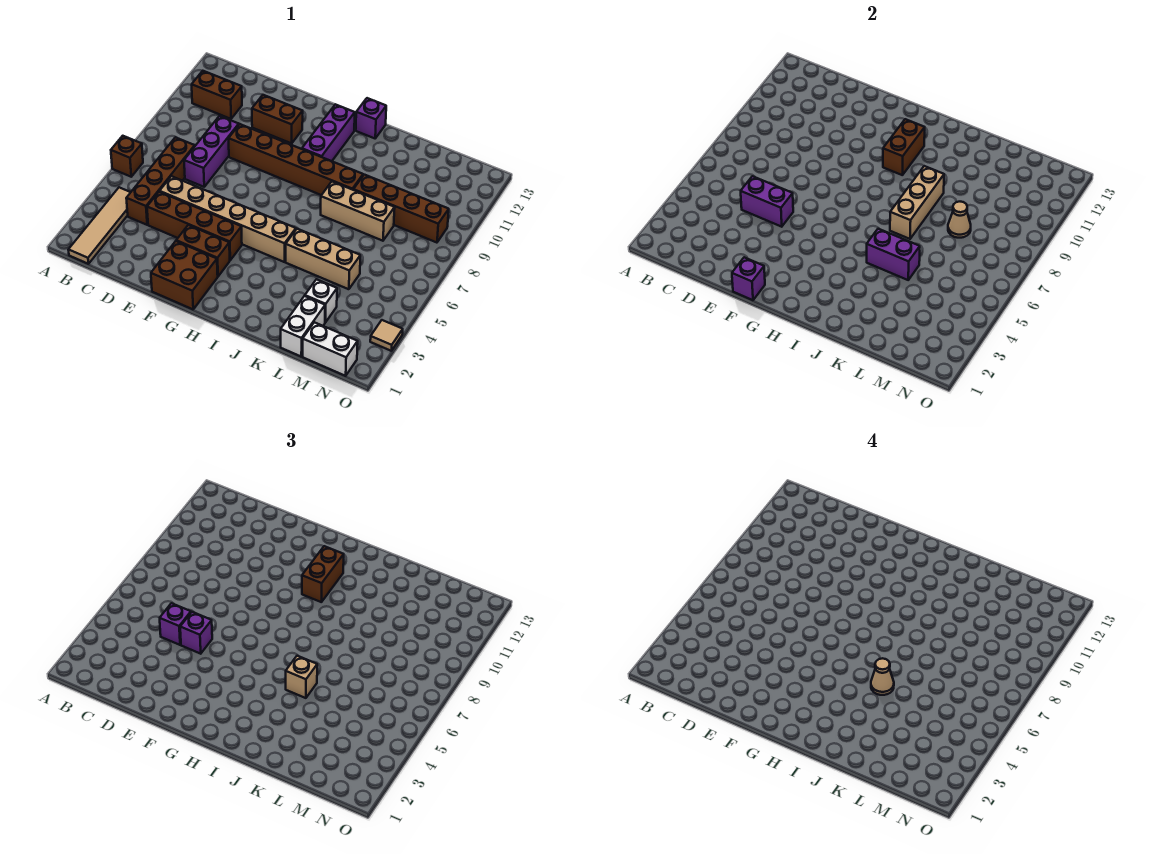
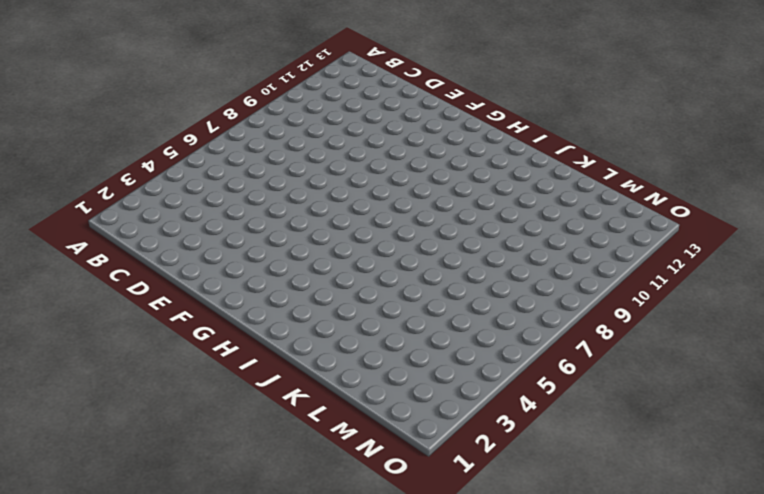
none -> brown brick A6 level 1
none -> tan tile B1:B4 level 1
none -> brown brick B11:C11 level 1
none -> brown brick C4:C7 level 1

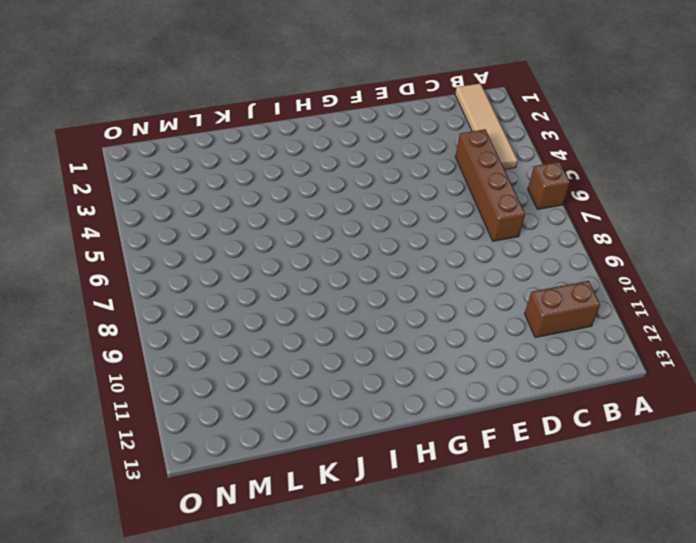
none -> brown brick D4:G4 level 1
none -> tan brick D5:I5 level 1
none -> purple brick D7:D9 level 1
none -> brown brick E9:J9 level 1

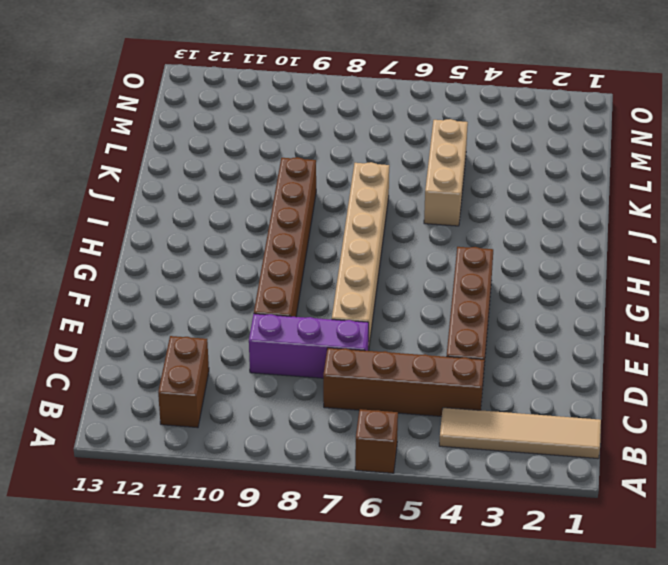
tan brick E7:J7 level 1 -> tan brick D5:I5 level 1
none -> brown brick E11:F11 level 1
none -> brown brick F1:G2 level 1
none -> brown brick F3:G3 level 1
none -> purple brick H10:H12 level 1

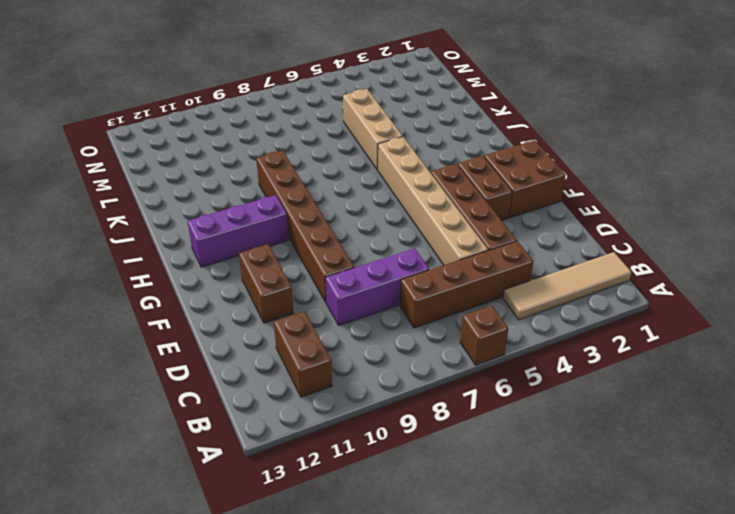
none -> purple brick I13 level 1
none -> tan brick J8:L8 level 1
none -> brown brick K9:N9 level 1
none -> white brick L1:L2 level 1

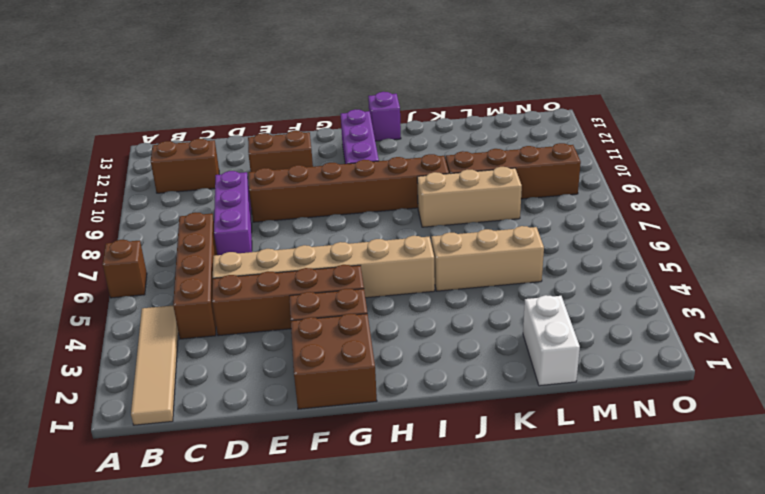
none -> white brick L3 level 1
none -> white brick M1:N1 level 1
none -> tan tile O3 level 1
none -> purple brick D5:E5 level 2

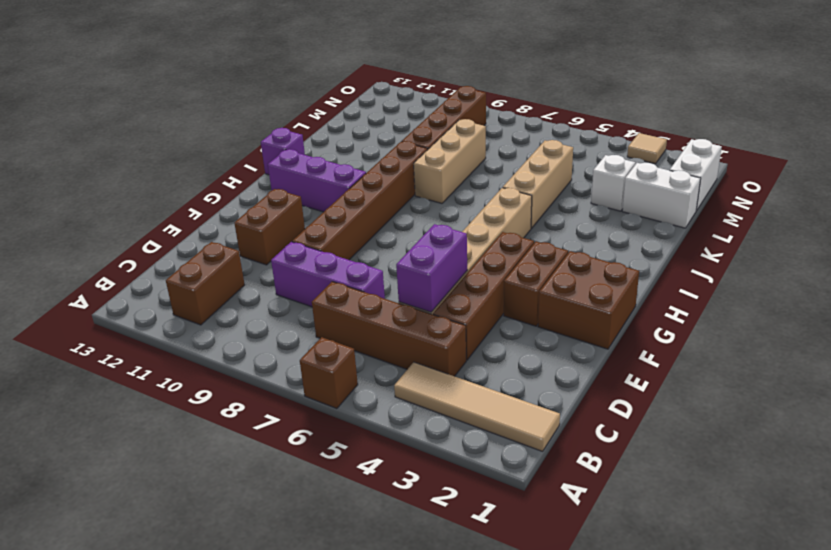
none -> purple brick F1 level 2
none -> brown brick H10:H11 level 2
none -> purple brick J5:K5 level 2
none -> tan brick J7:J9 level 2

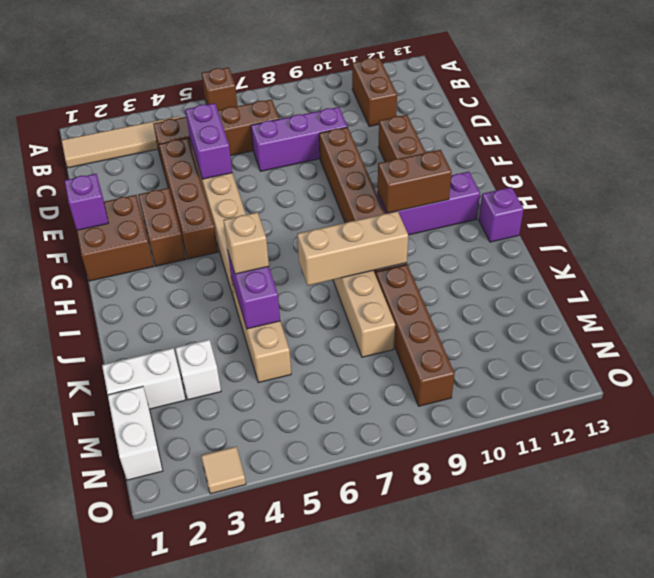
none -> tan cone L8 level 2
none -> purple brick D5 level 3
none -> purple brick E5 level 3
none -> brown brick H10:H11 level 3

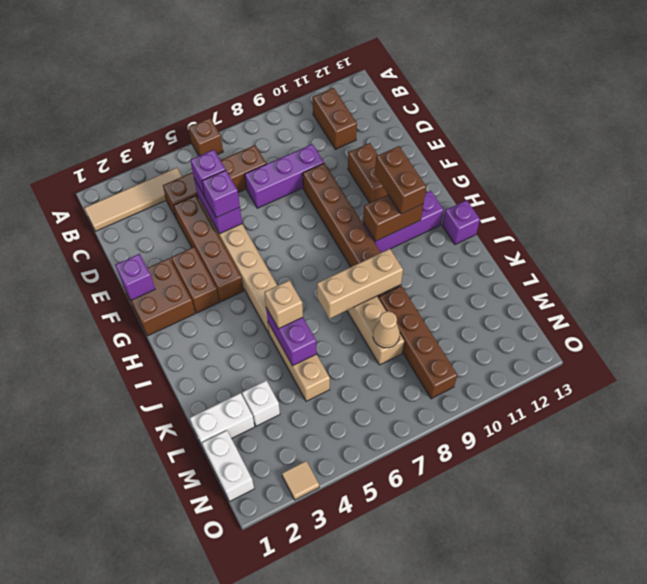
brown brick G11:H11 level 3 -> brown brick H10:H11 level 3
none -> tan cone J5 level 4

